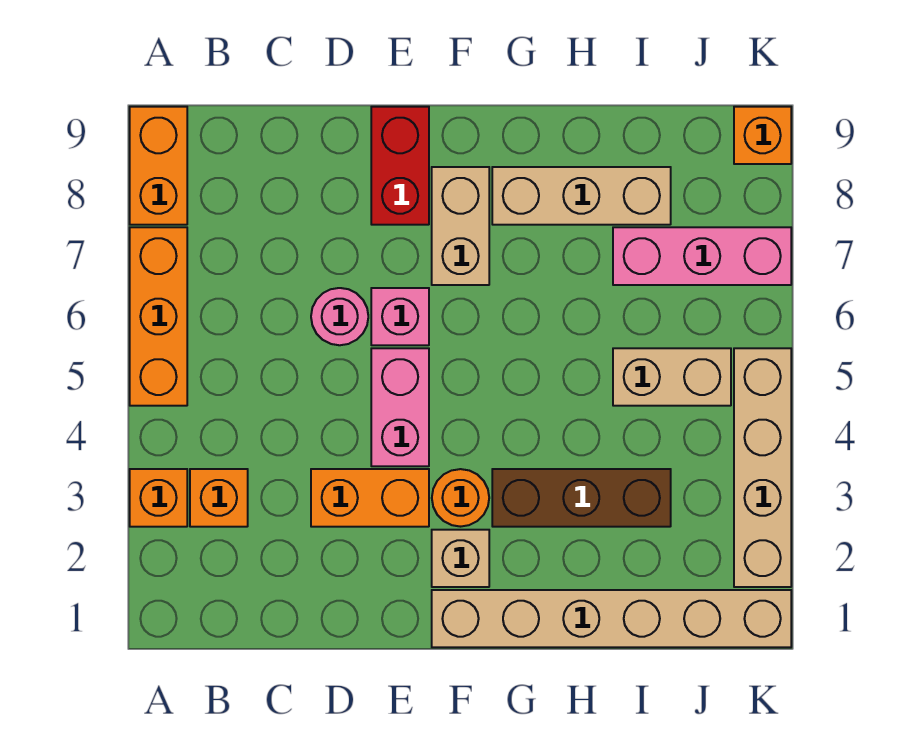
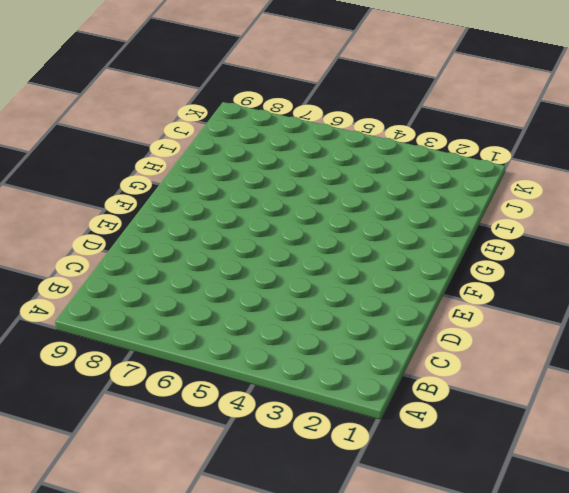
none -> orange brick A3 level 1
none -> orange brick A5:A7 level 1
none -> orange brick A8:A9 level 1

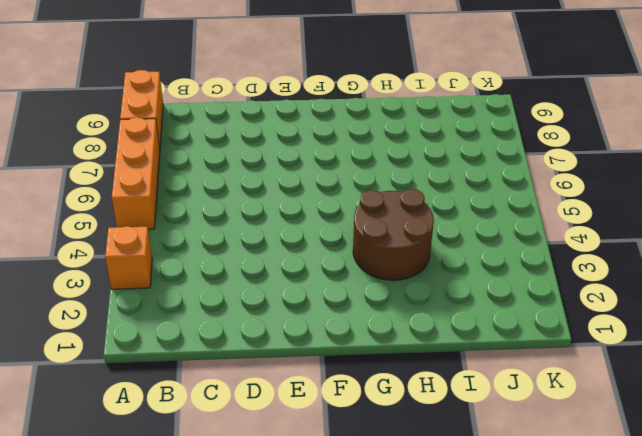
brown round brick G3:H4 level 1 -> brown brick G3:I3 level 1
none -> orange brick B3 level 1
none -> orange brick D3:E3 level 1
none -> pink round brick D6 level 1

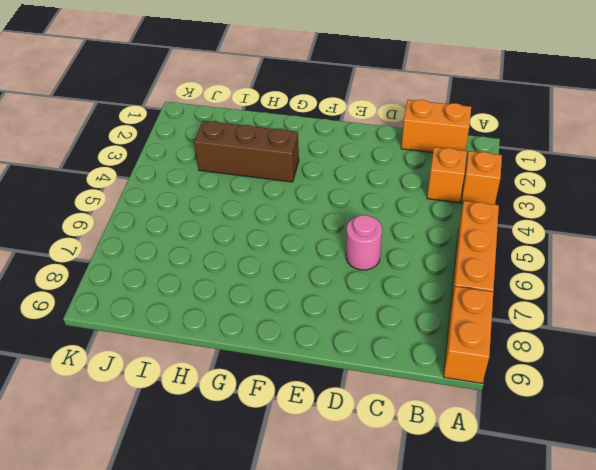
orange brick B1:C1 level 1 -> orange brick D3:E3 level 1
none -> pink brick E4:E5 level 1
none -> pink brick E6 level 1
none -> red brick E8:E9 level 1

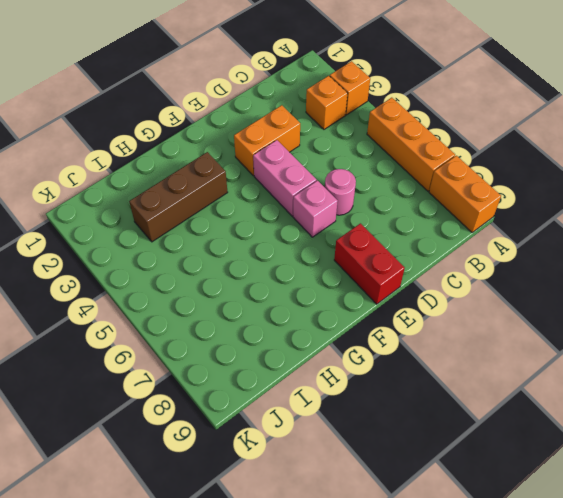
none -> tan brick F1:K1 level 1
none -> tan brick F2 level 1
none -> orange round brick F3 level 1

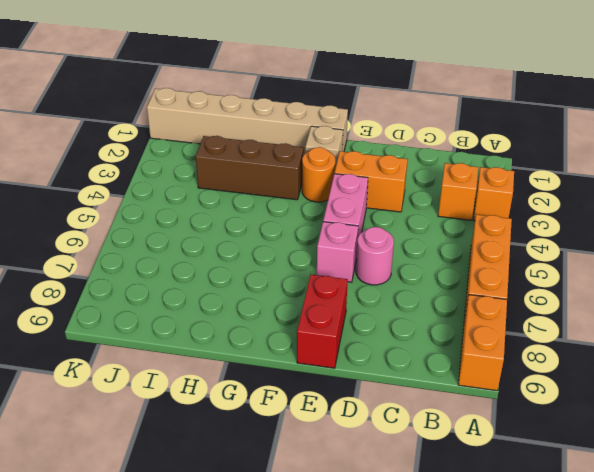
none -> tan brick F7:F8 level 1
none -> tan brick G8:I8 level 1
none -> tan brick I5:J5 level 1

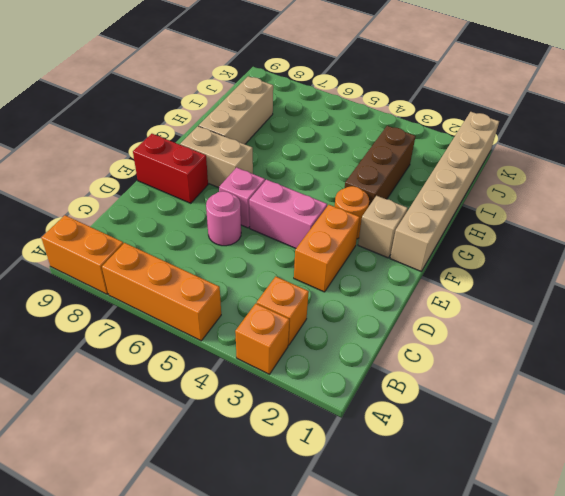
none -> tan brick I5:J5 level 1
none -> pink brick I7:K7 level 1
none -> tan brick K2:K5 level 1

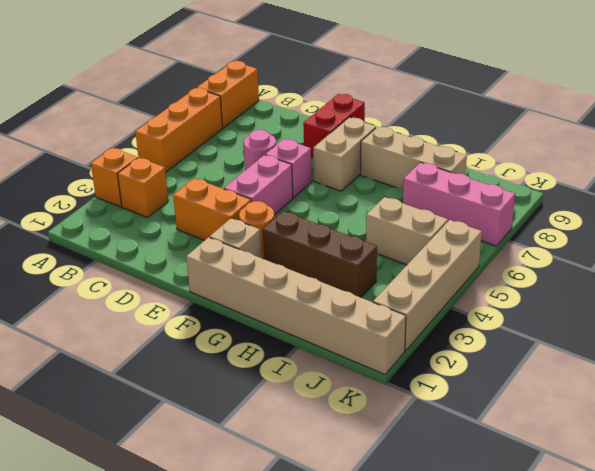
none -> orange brick K9 level 1

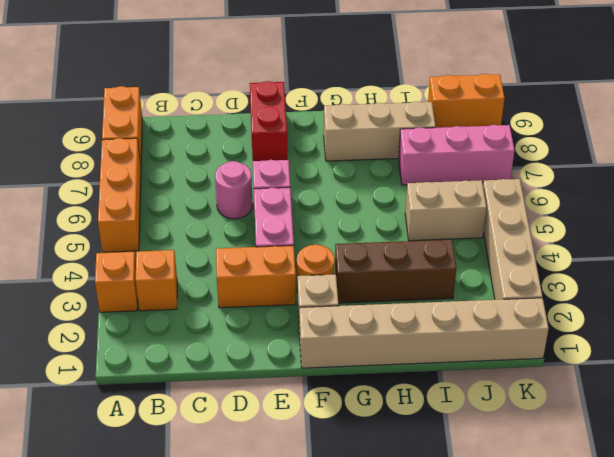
orange brick J9:K9 level 1 -> orange brick K9 level 1
none -> tan brick F7:F8 level 1

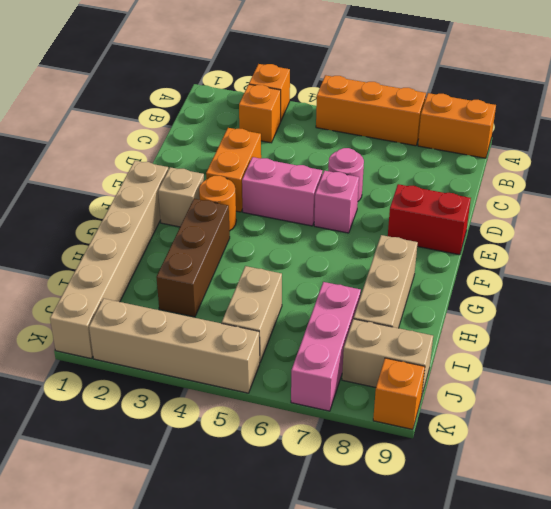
tan brick J8:J9 level 1 -> tan brick F7:F8 level 1

